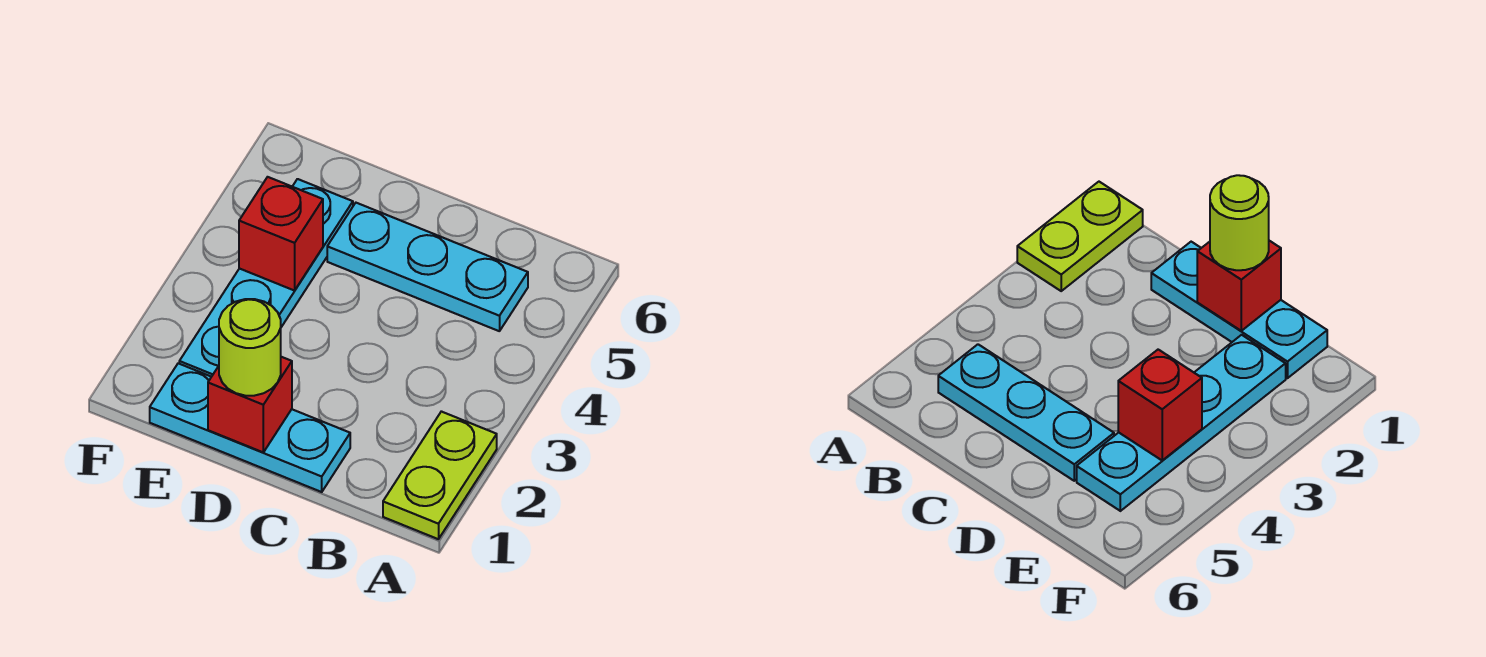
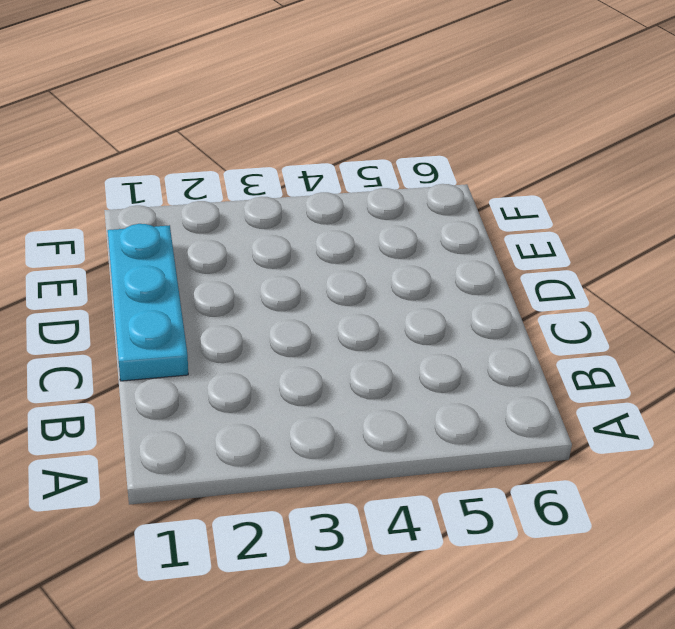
none -> lime plate A1:A2 level 1
none -> cyan plate B5:D5 level 1

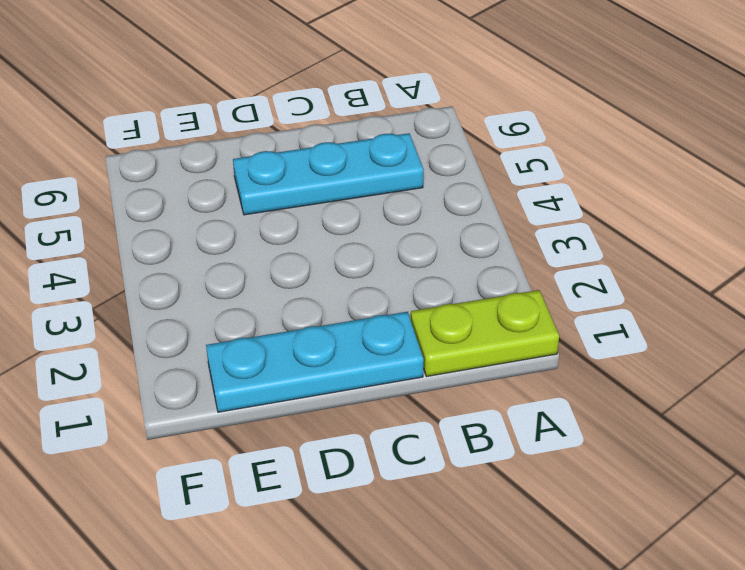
lime plate A1:B1 level 1 -> lime plate A1:A2 level 1
none -> cyan plate E2:E5 level 1
none -> red brick D1 level 2

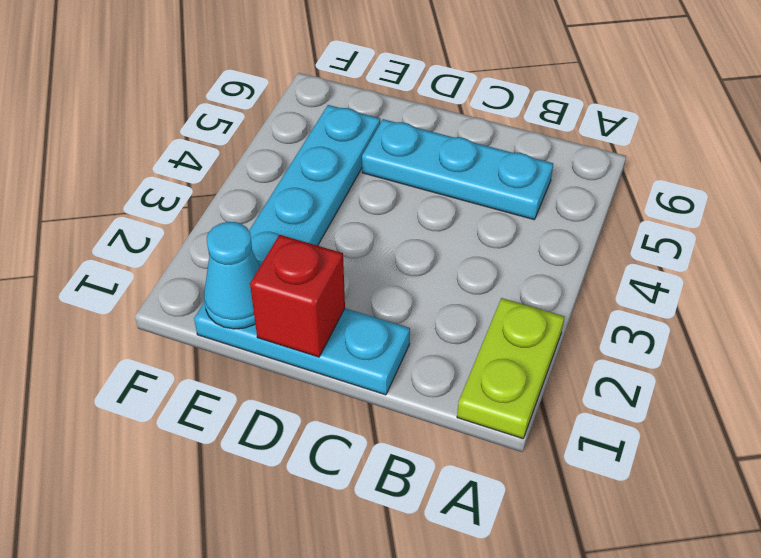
cyan cone E1 level 2 -> none
none -> red brick E4 level 2
none -> lime round brick D1 level 3

